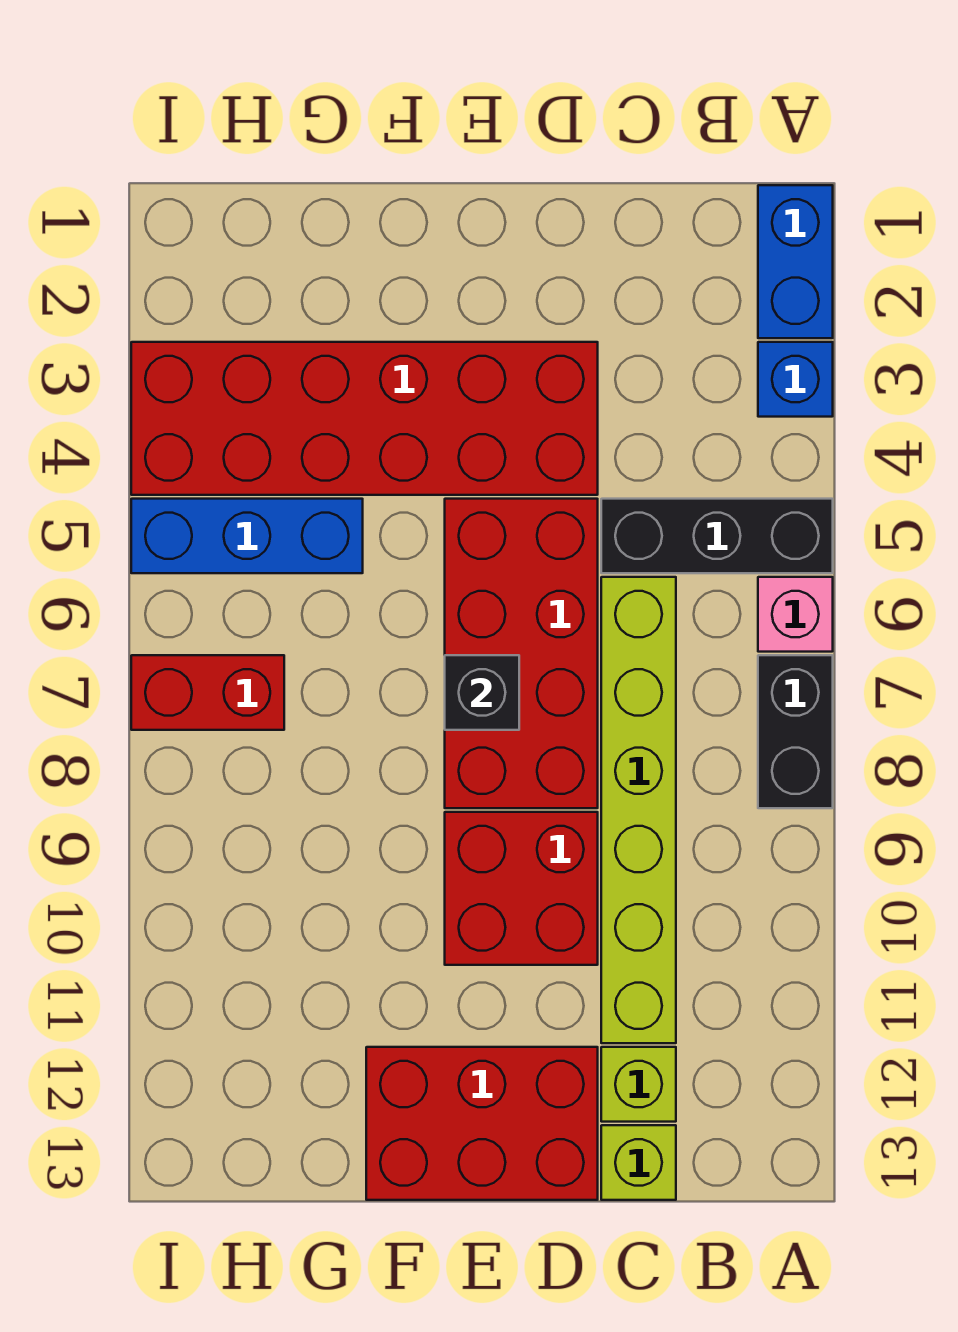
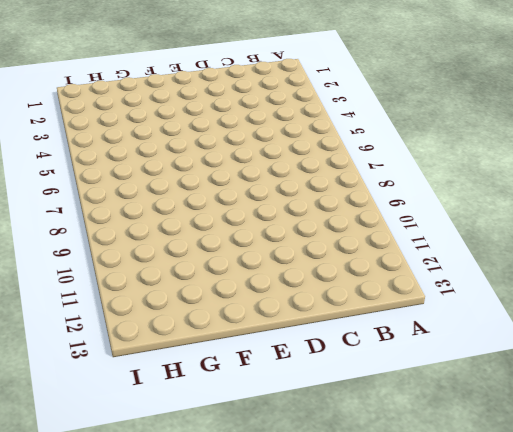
none -> blue brick A1:A2 level 1
none -> blue brick A3 level 1
none -> black brick A5:C5 level 1

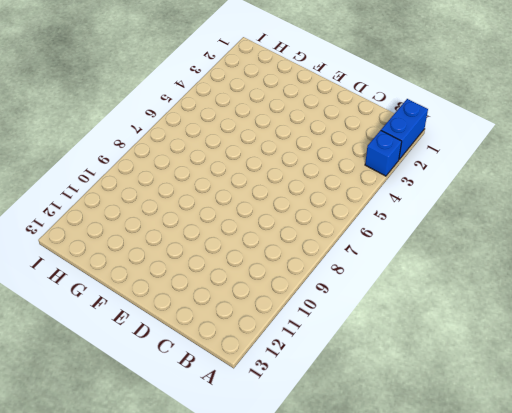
none -> black brick A5:C5 level 1
none -> pink brick A6 level 1
none -> black brick A7:A8 level 1

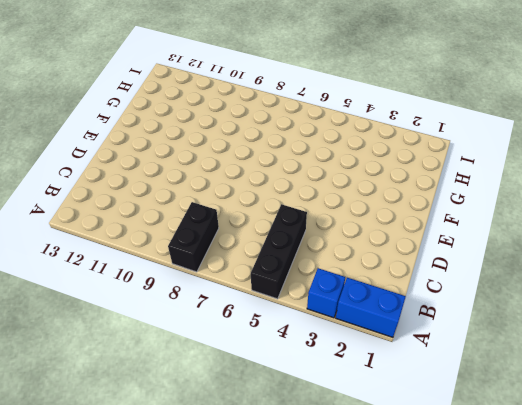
black brick A8:B8 level 1 -> black brick A7:A8 level 1
none -> pink brick A6 level 1
none -> lime brick C6:C11 level 1
none -> lime brick C12 level 1

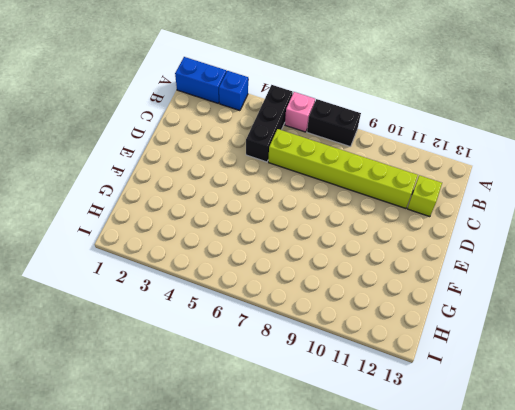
none -> lime brick C13 level 1
none -> red brick D3:I4 level 1
none -> red brick D5:E8 level 1

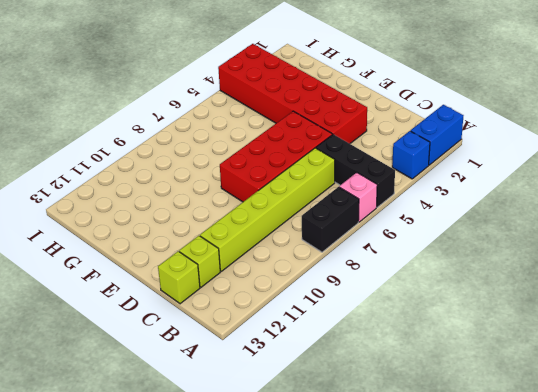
none -> red brick D9:E10 level 1
none -> red brick D12:F13 level 1
none -> blue brick G5:I5 level 1

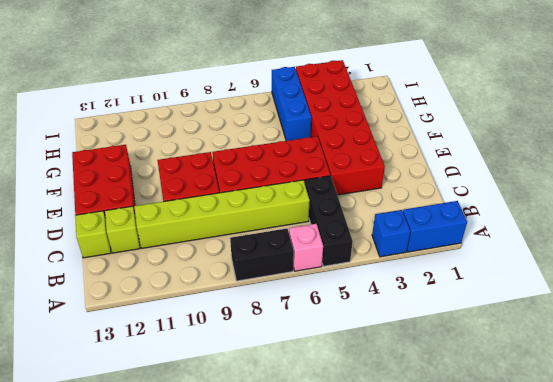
none -> red brick H7:I7 level 1
none -> black brick E7 level 2

